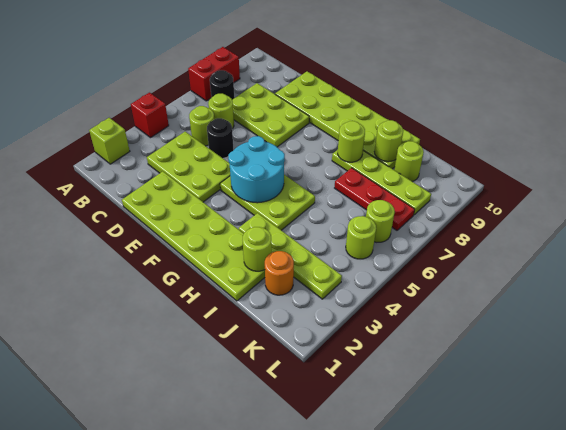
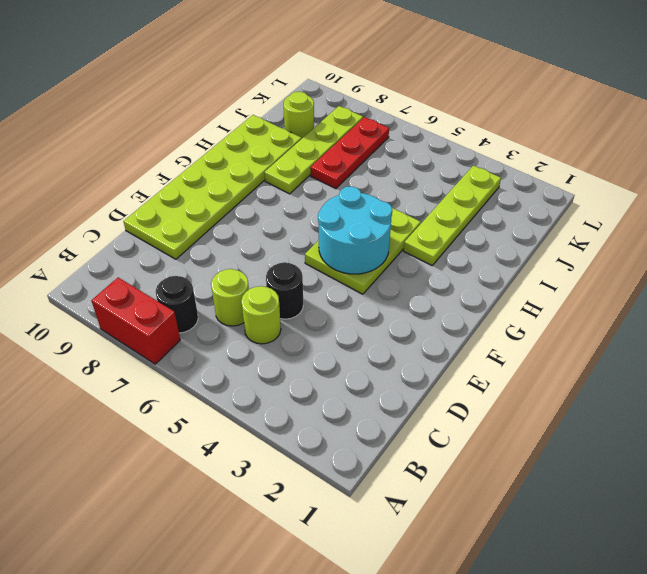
none -> lime brick A2 level 1
none -> red brick A4 level 1
none -> lime plate C3:E4 level 1

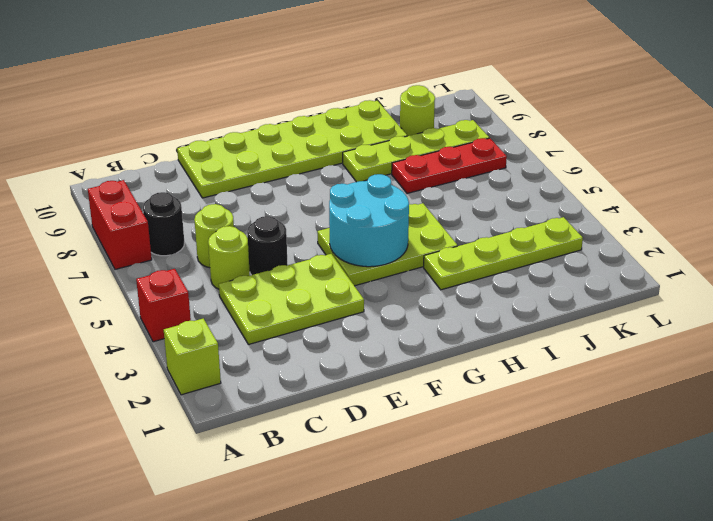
none -> lime plate C7:E8 level 1
none -> lime plate D1:I2 level 1
none -> orange round brick J2 level 1

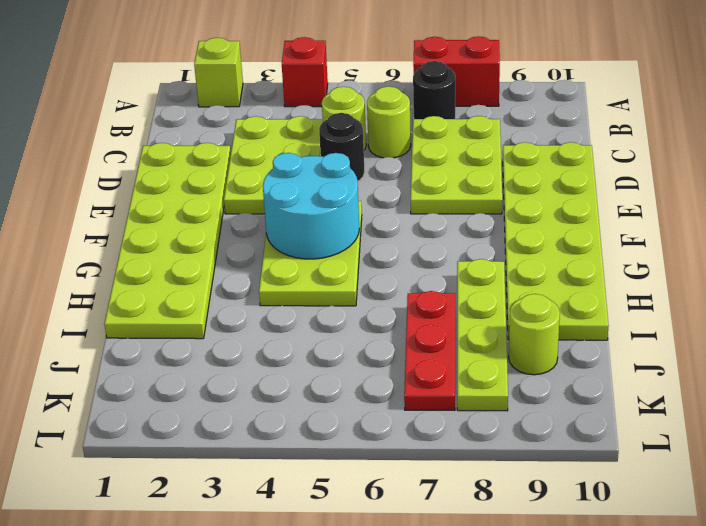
none -> lime plate H3:K3 level 1
none -> orange round brick J2 level 1
none -> lime round brick K5 level 1

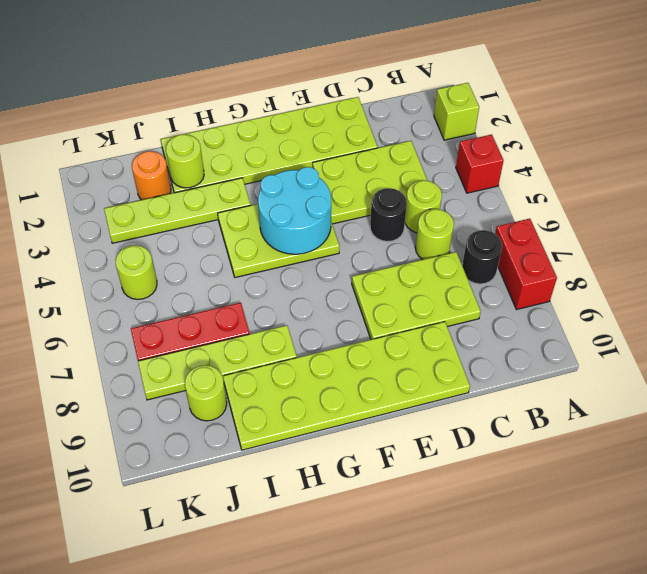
none -> lime round brick K6 level 1
none -> lime round brick H8 level 2
none -> lime round brick I9 level 2

